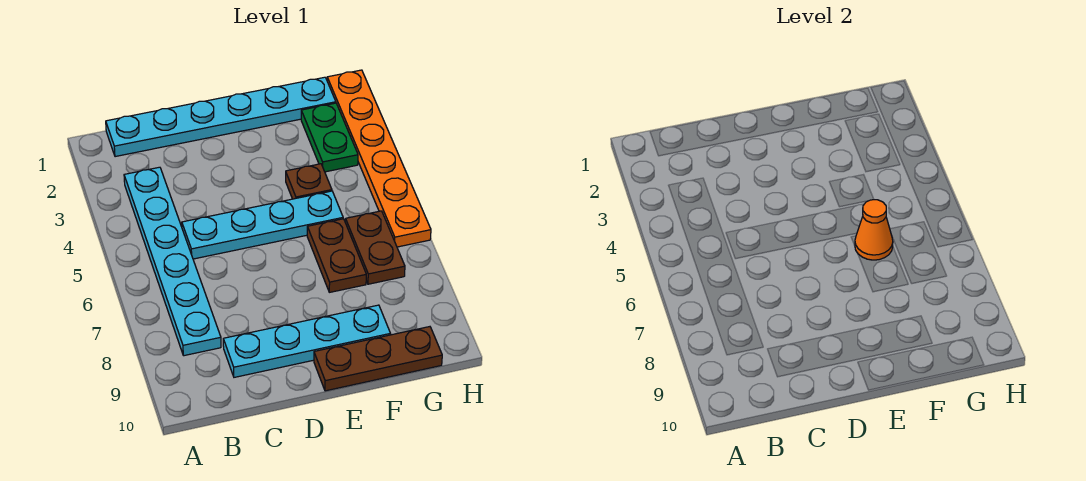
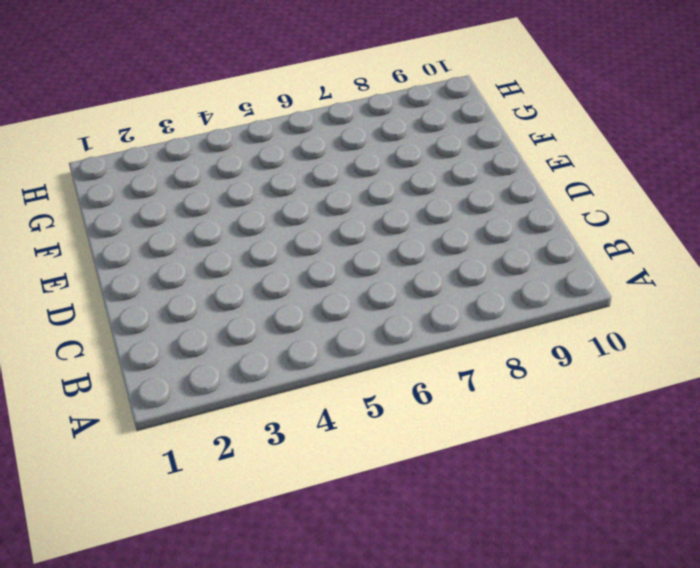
none -> cyan plate B1:G1 level 1
none -> cyan plate B3:B8 level 1

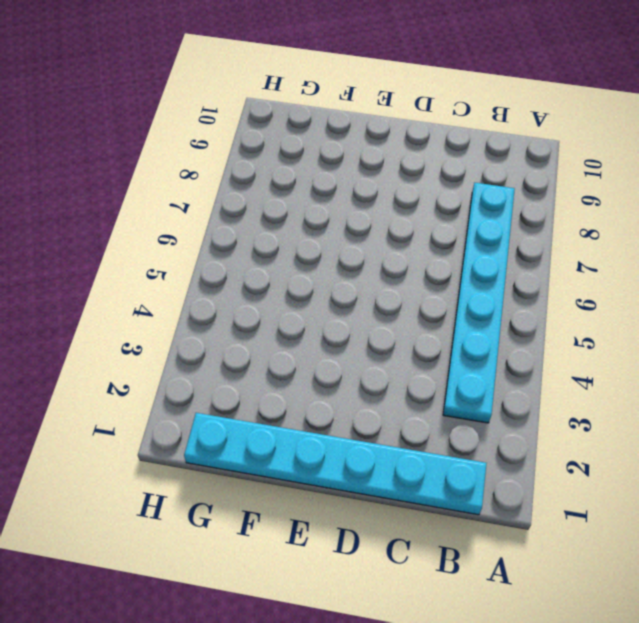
none -> cyan plate C5:F5 level 1
none -> cyan plate C9:F9 level 1

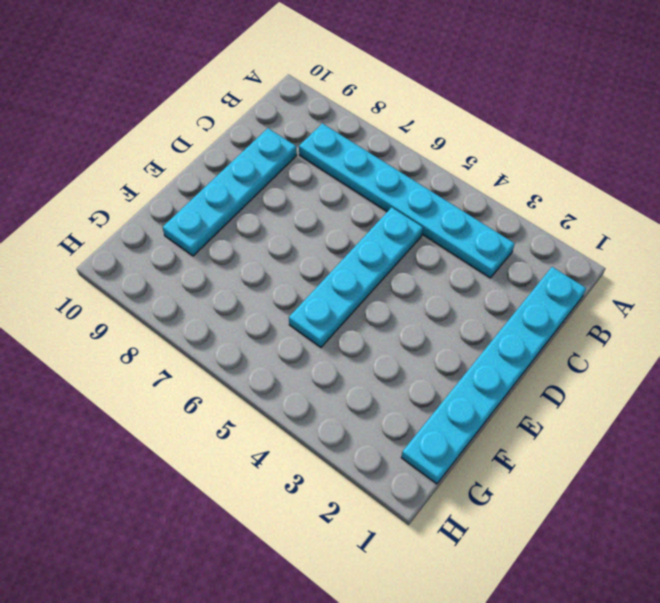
none -> brown plate E10:G10 level 1
none -> brown plate F4 level 1

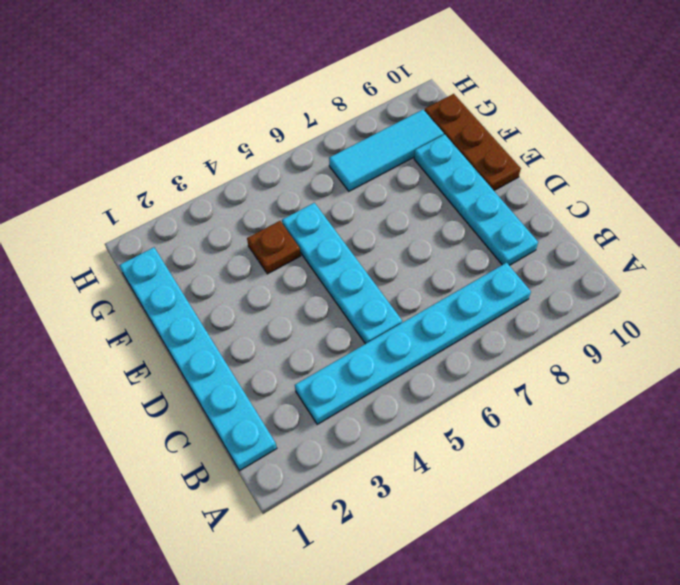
cyan tile G7:G9 level 1 -> brown plate G6:G7 level 1
none -> brown plate F6:F7 level 1
none -> green plate G2:G3 level 1

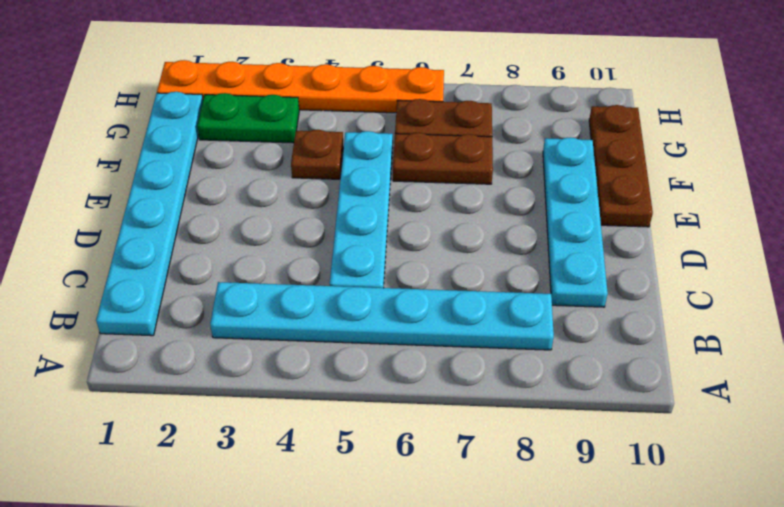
none -> orange cone F6 level 2

